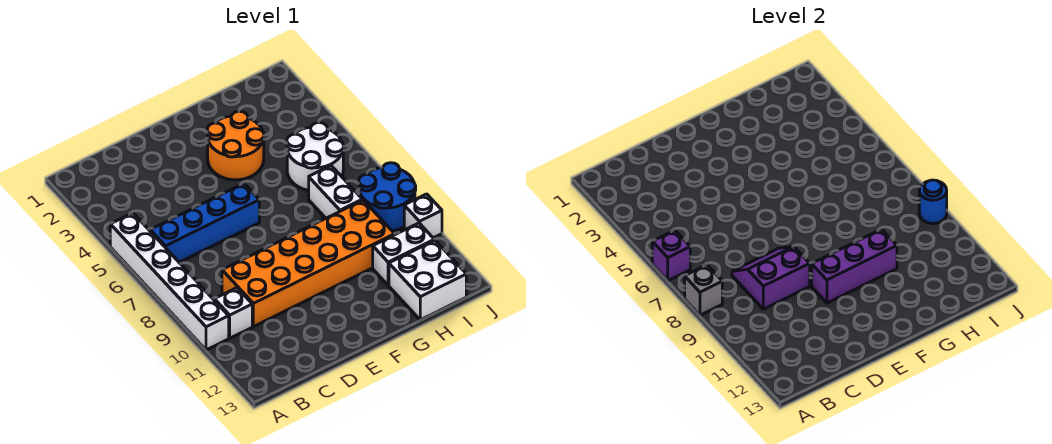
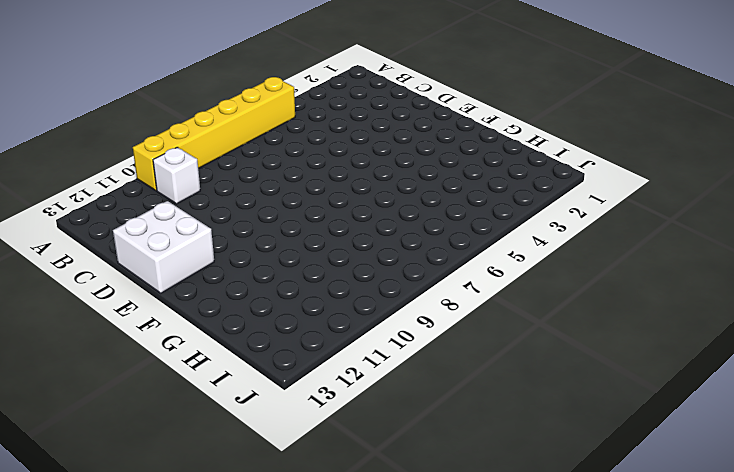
yellow brick A5:A10 level 1 -> white brick A5:A10 level 1
white brick D12:E13 level 1 -> white brick H12:I13 level 1
none -> blue brick B6:E6 level 1
none -> orange brick C9:H10 level 1
none -> orange round brick F3:G4 level 1

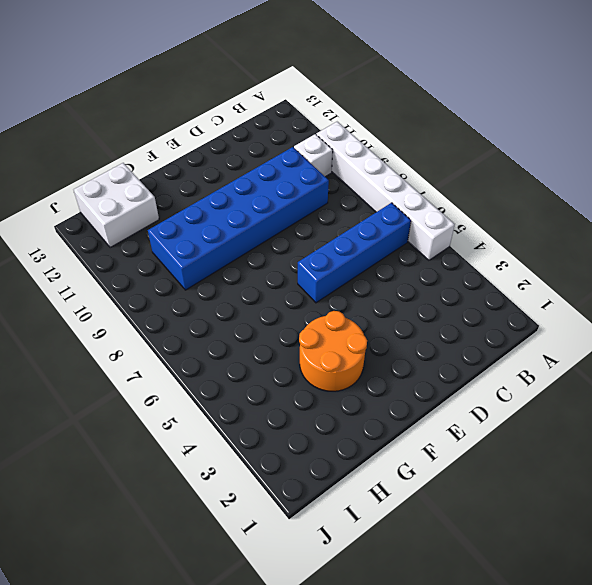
blue brick C9:H10 level 1 -> orange brick C9:H10 level 1
none -> white round brick H5:I6 level 1
none -> white brick H7:H8 level 1
none -> white brick H11:I11 level 1

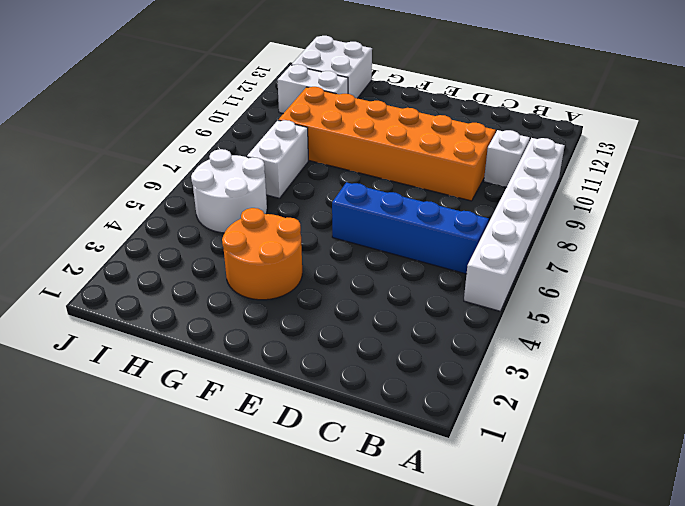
none -> blue round brick I8:J9 level 1
none -> white brick J10 level 1
none -> purple brick A6 level 2

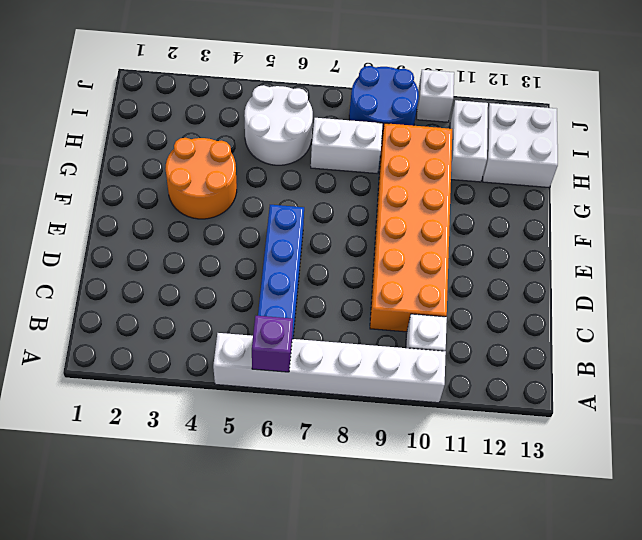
none -> grey brick A8 level 2
none -> purple slope C8:D9 level 2 top 9
none -> purple brick E10:G10 level 2

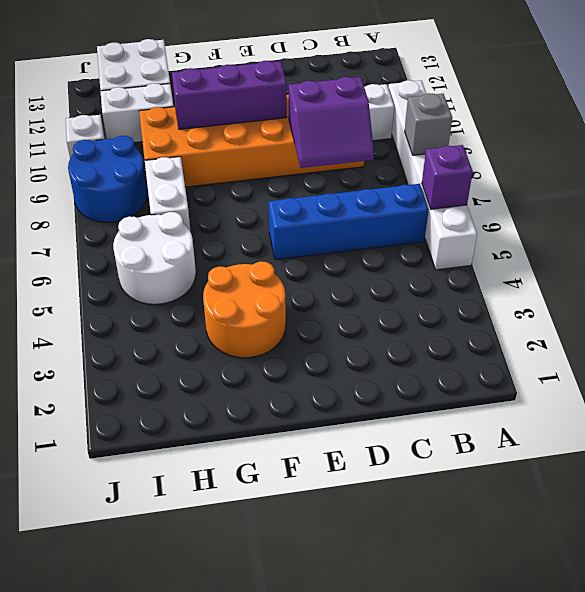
none -> blue round brick J9 level 2

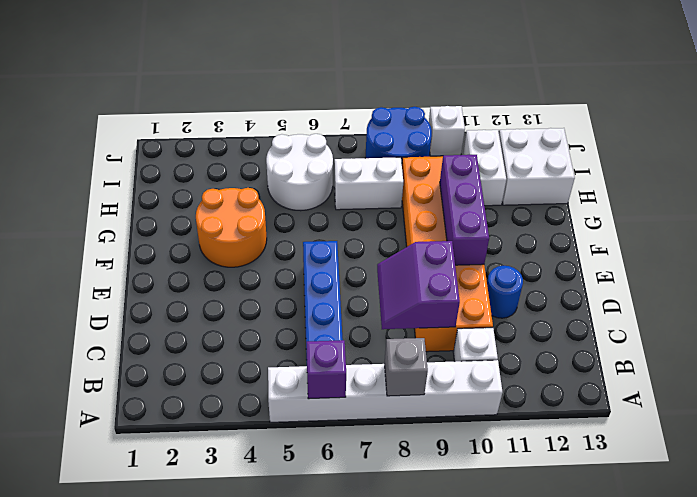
blue round brick D11 level 1 -> blue round brick J9 level 2

